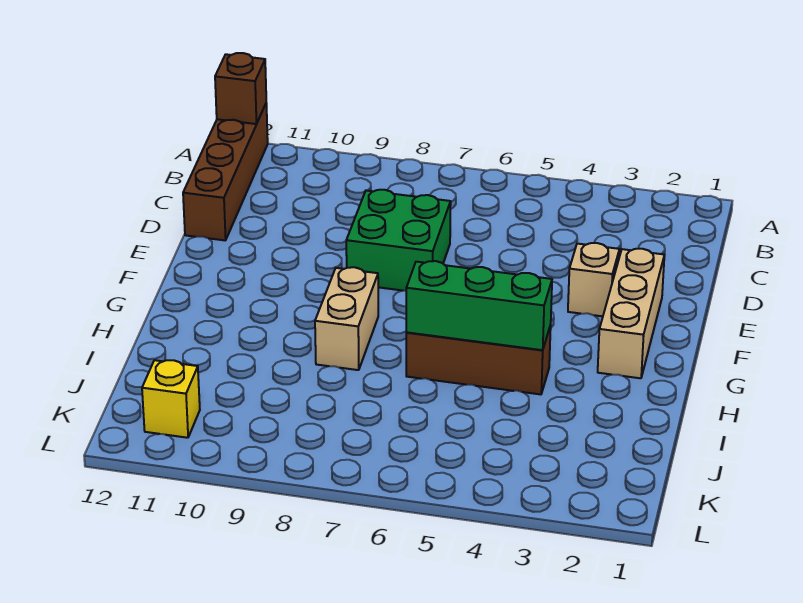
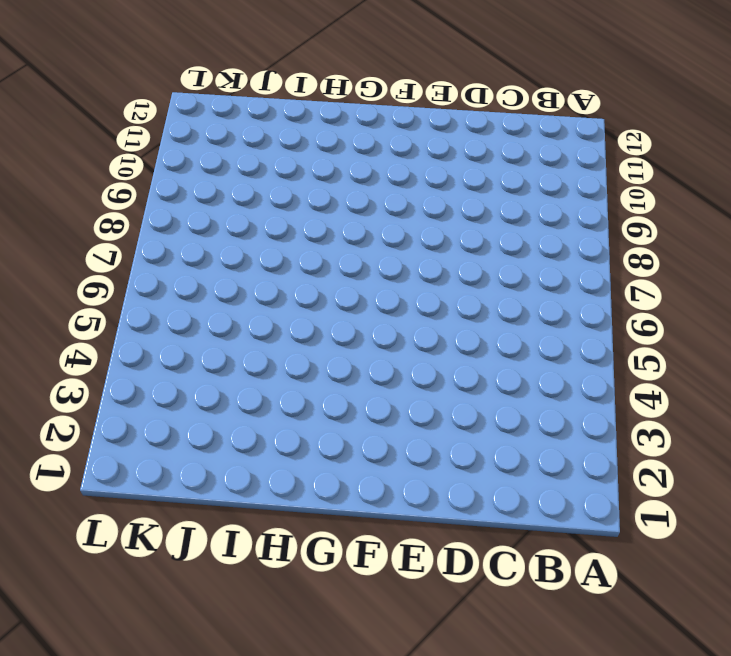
none -> brown brick A12:D12 level 1
none -> green brick D7:E8 level 1

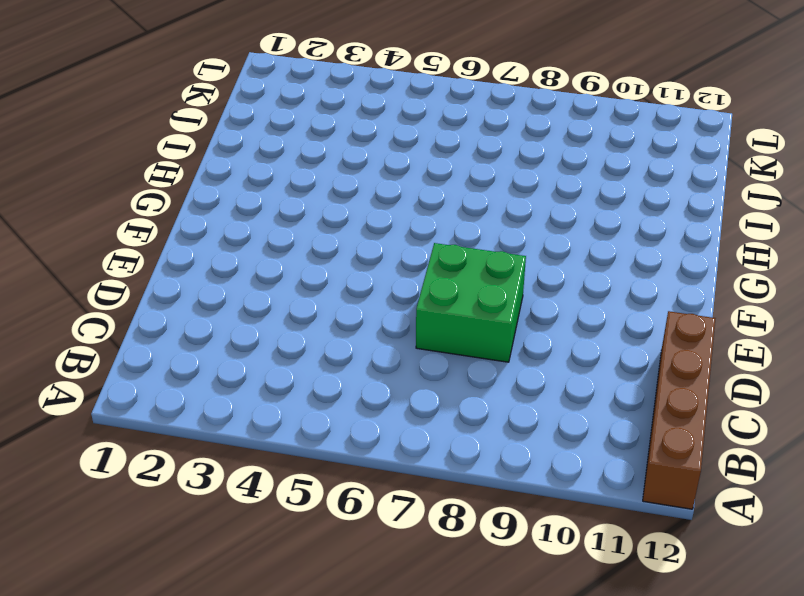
none -> tan brick E2:G2 level 1
none -> tan brick E3 level 1

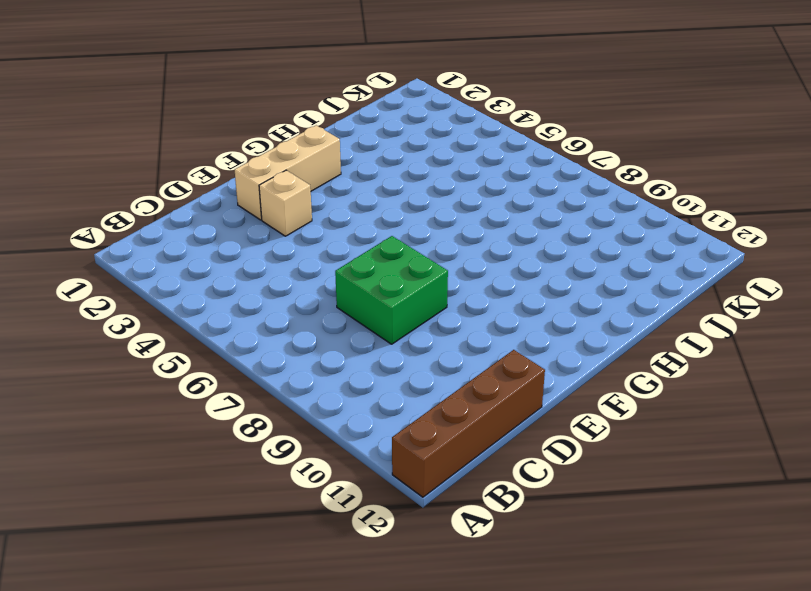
none -> tan brick G8:H8 level 1
none -> brown brick H4:H6 level 1

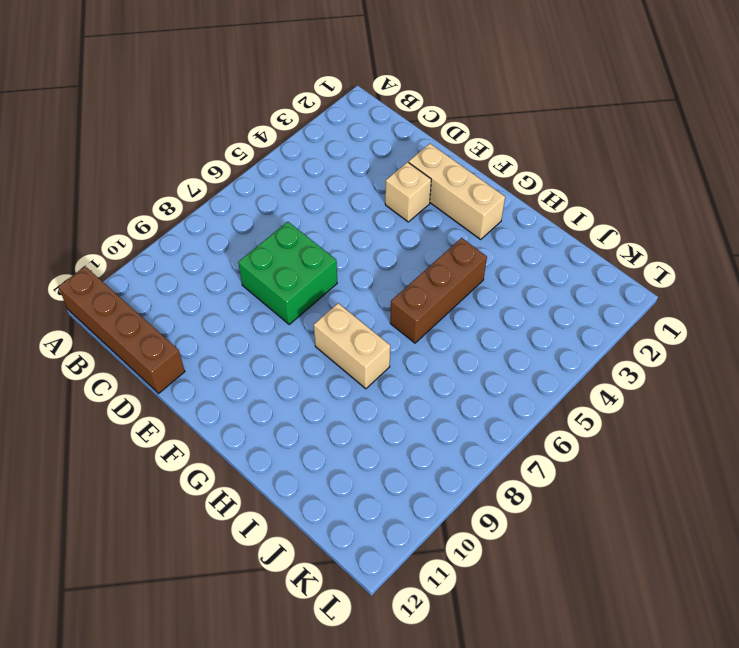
none -> yellow brick K11 level 1
none -> brown brick A12 level 2

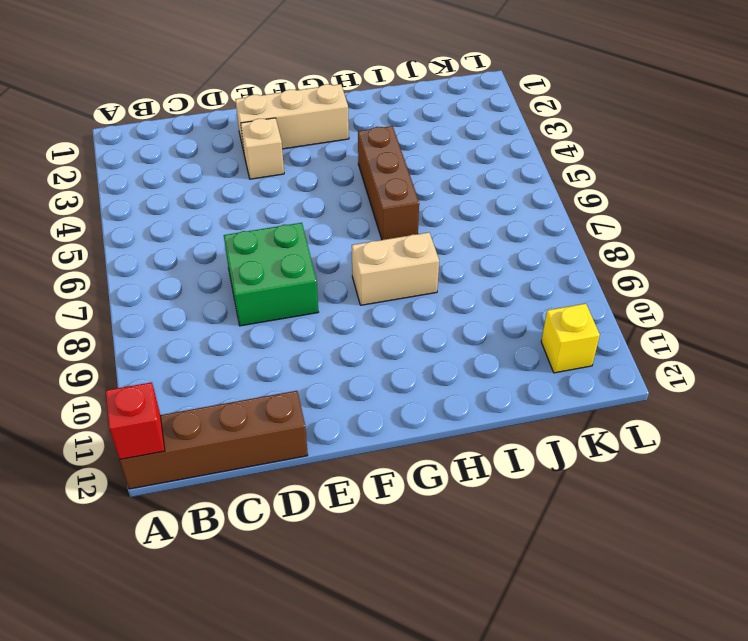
red brick A12 level 2 -> brown brick A12 level 2
none -> green brick H4:H6 level 2

